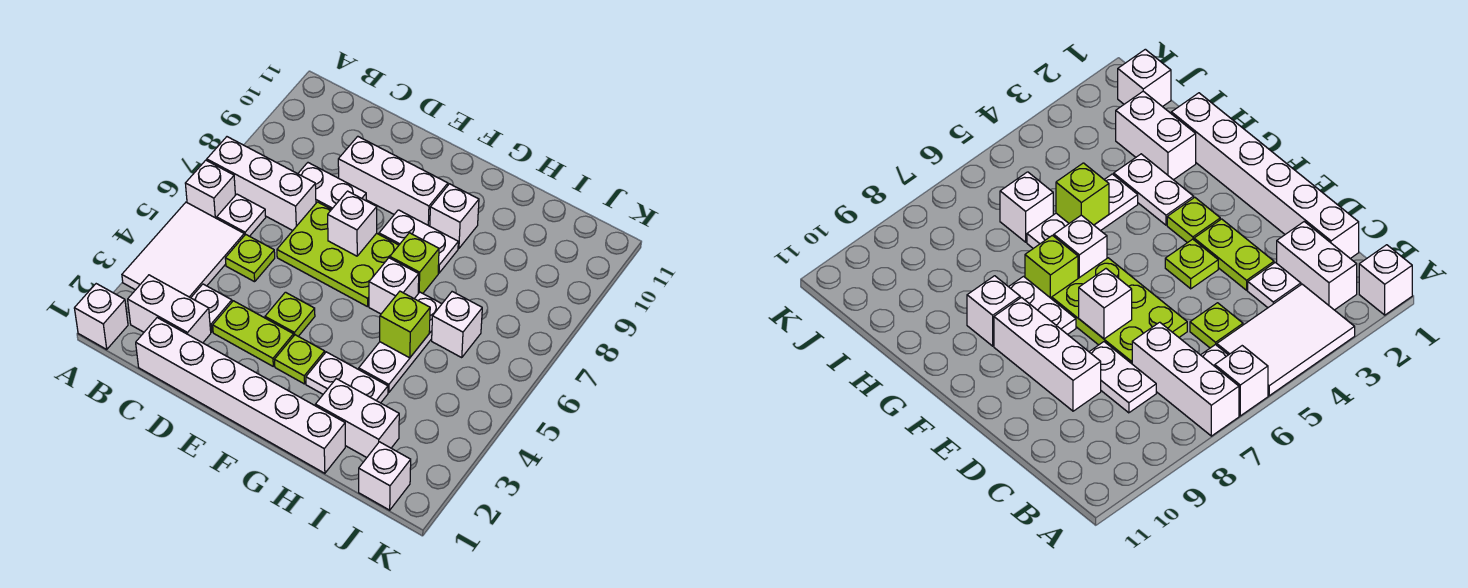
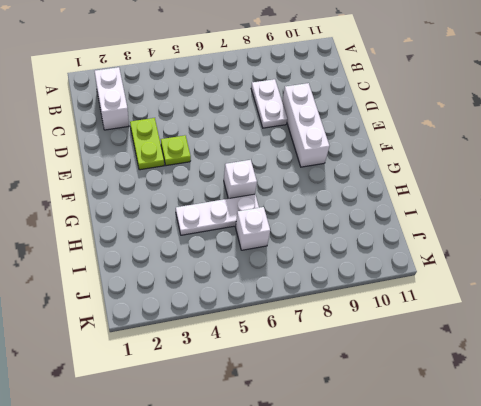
none -> white brick A1 level 1
none -> white tile A3:B5 level 1
none -> white brick A6 level 1

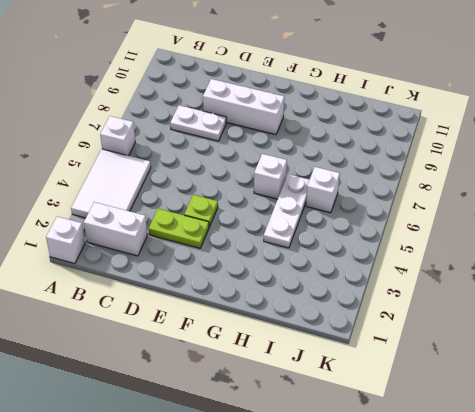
none -> white brick A7:C7 level 1
none -> white plate B6 level 1
none -> white brick C1:H1 level 1

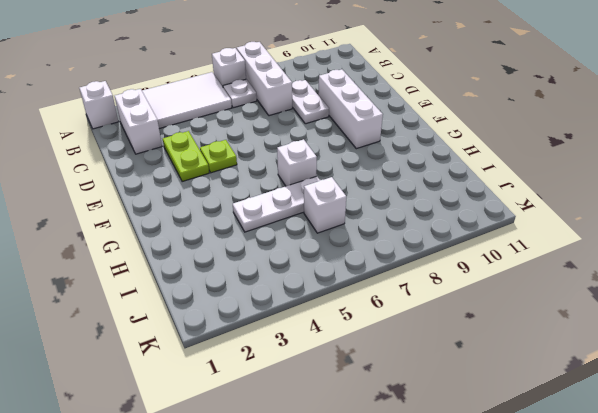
none -> white brick C1:H1 level 1
none -> white plate C3 level 1
none -> lime plate C5 level 1

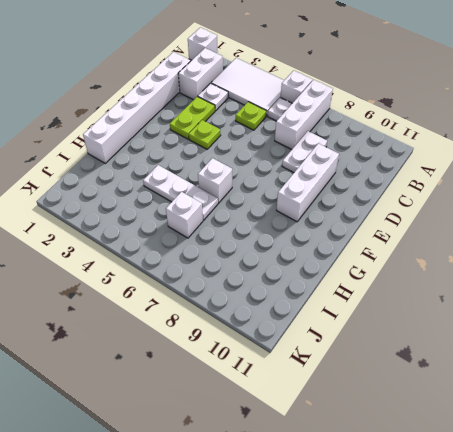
none -> lime plate D6:F7 level 1
none -> lime plate F3 level 1
none -> white plate F8:G8 level 1

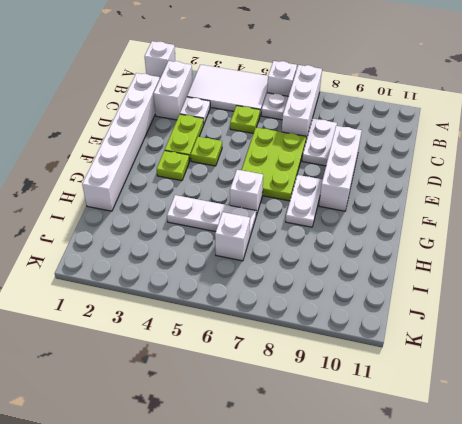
none -> white plate G3:H3 level 1
none -> lime brick G7 level 1
none -> white brick G9 level 1

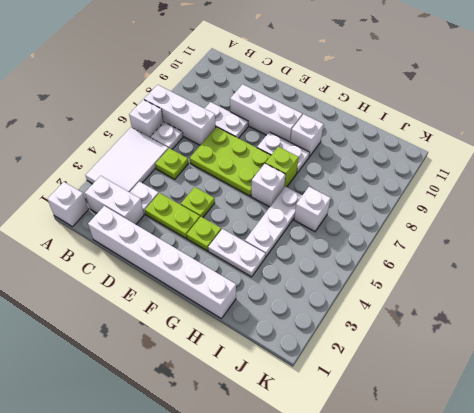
none -> white brick H2:I2 level 1
none -> white brick J1 level 1
none -> white brick E7 level 2

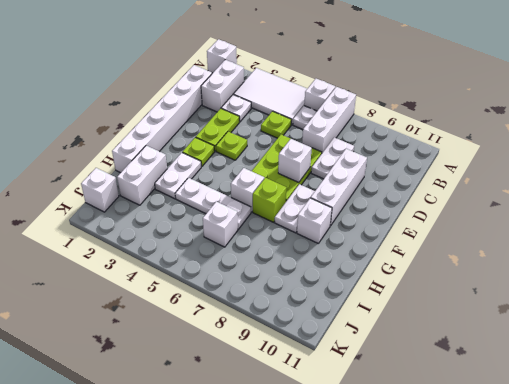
none -> lime brick H5 level 2

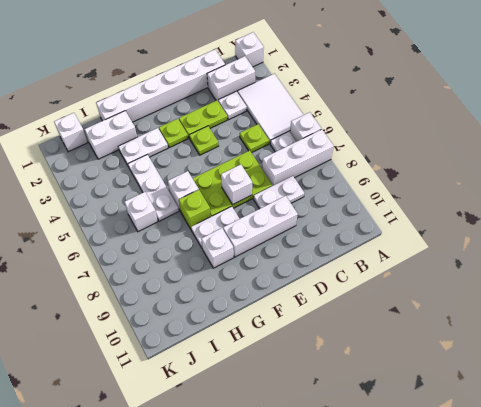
none -> lime brick H5 level 2

